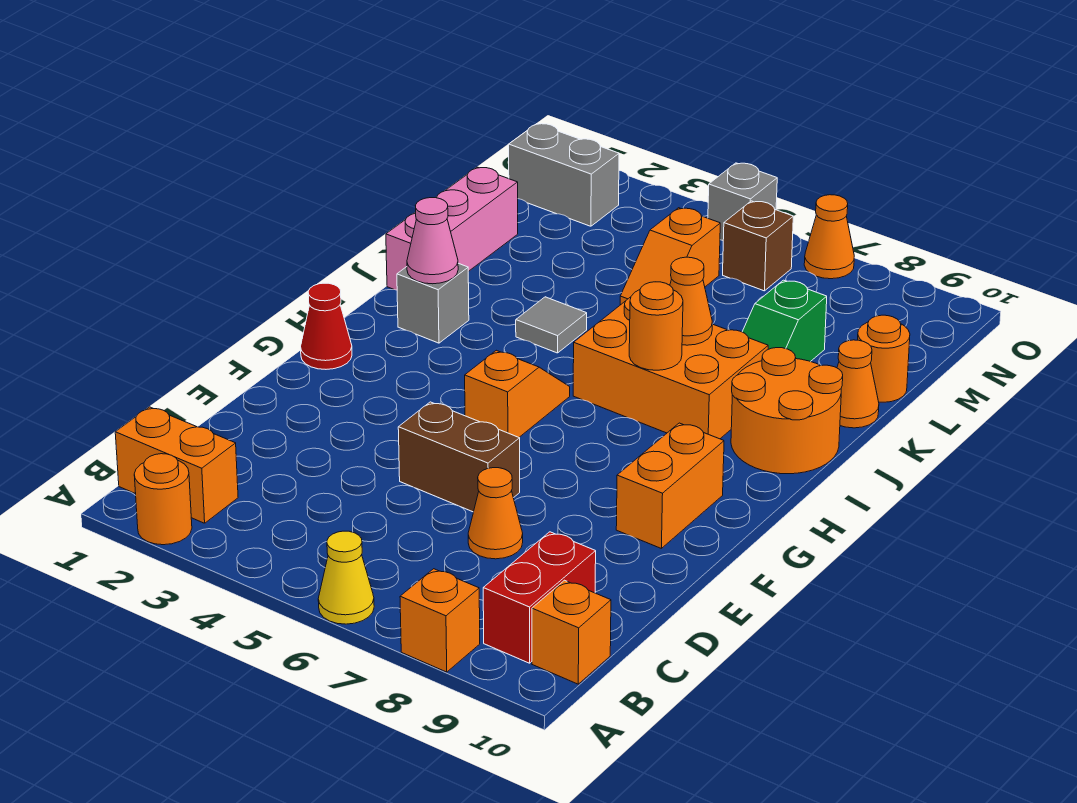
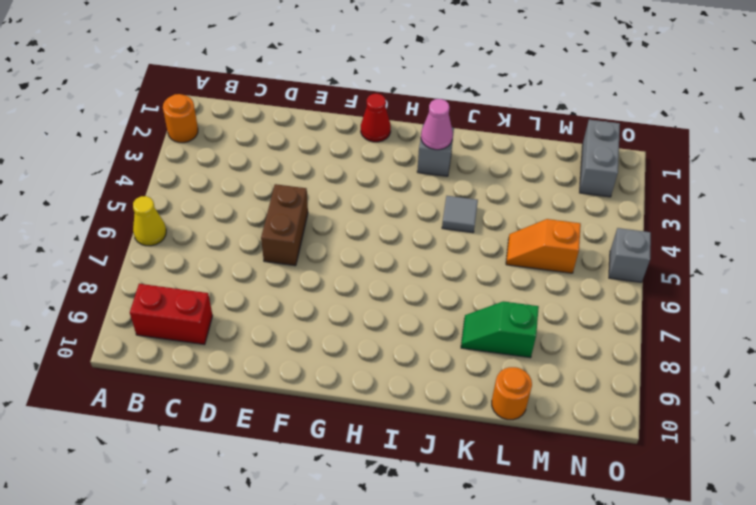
none -> orange brick A8 level 1
none -> orange brick B1:B2 level 1
none -> orange brick B10 level 1

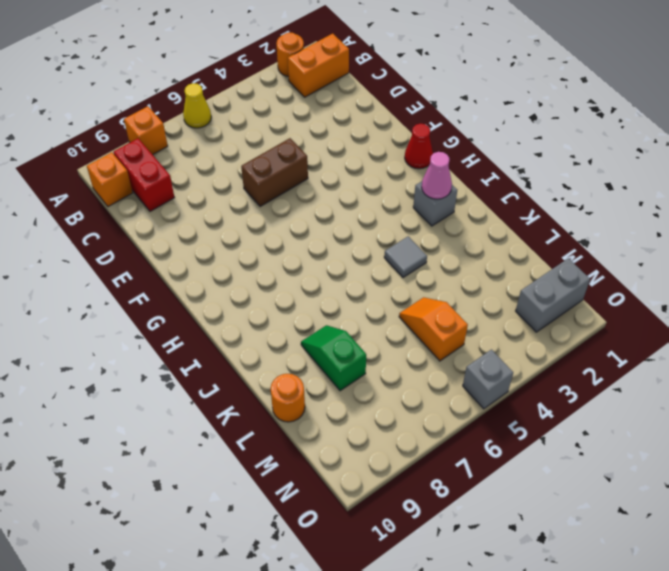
none -> orange cone D7 level 1
none -> orange brick F9:G9 level 1
none -> orange slope G5:H5 level 1 top G

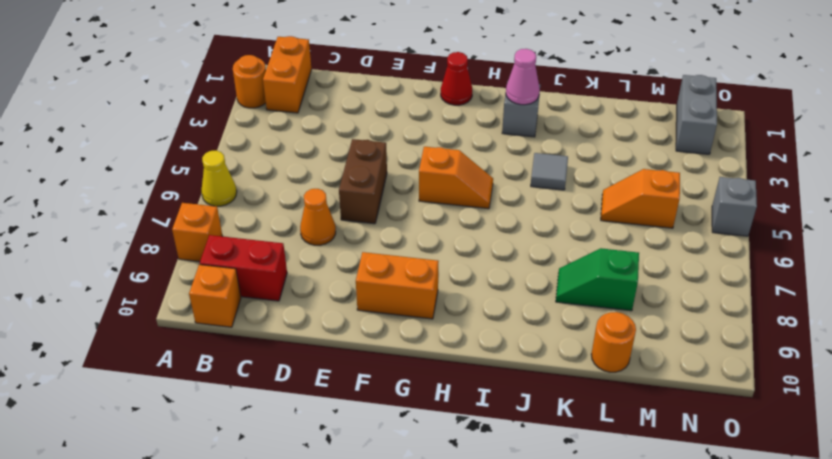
none -> orange brick I6:J8 level 1
none -> orange round brick I9:J10 level 1
none -> pink brick J1:L1 level 1

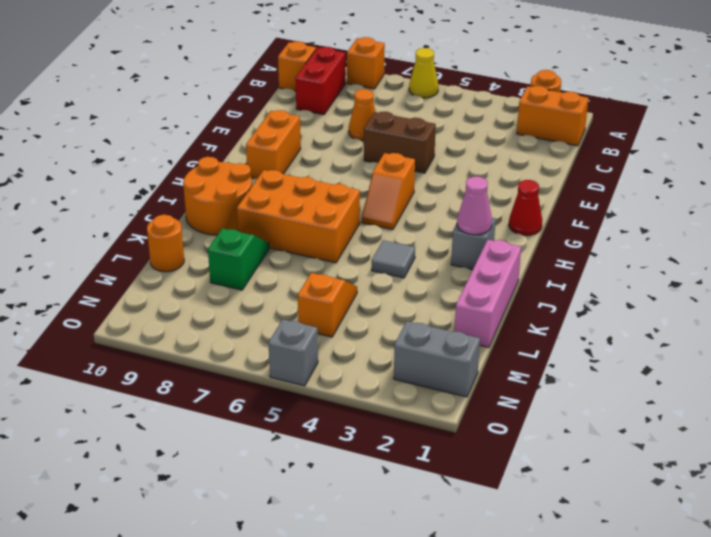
none -> orange cone K10 level 1
none -> brown brick N6 level 1
none -> orange cone O7 level 1

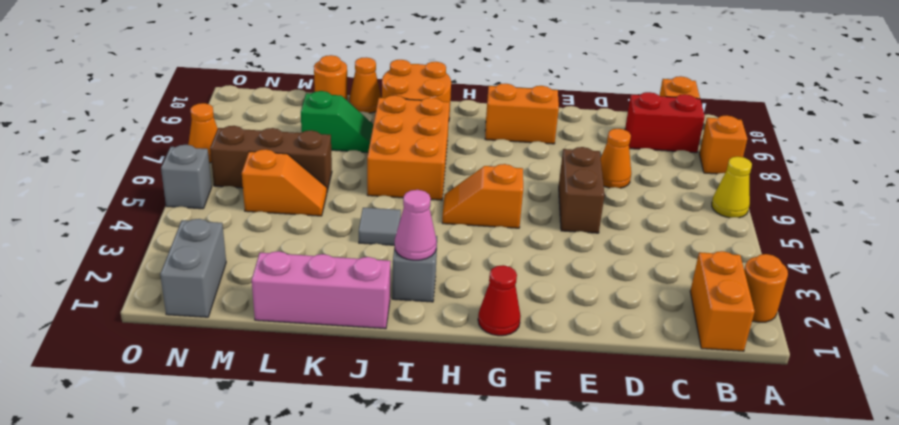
brown brick L6:N6 level 1 -> brown brick N6 level 1
none -> orange round brick I7 level 2
none -> orange cone J7 level 2

